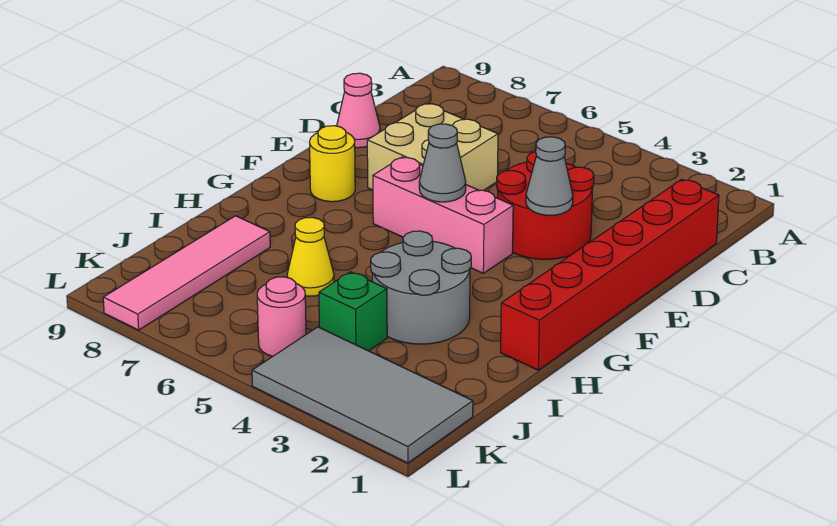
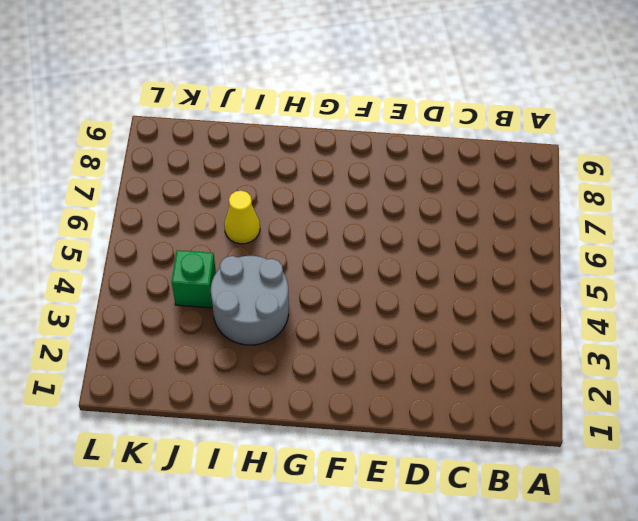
none -> red brick C1:H1 level 1
none -> red round brick D3:E4 level 1
none -> tan brick D6:E7 level 1

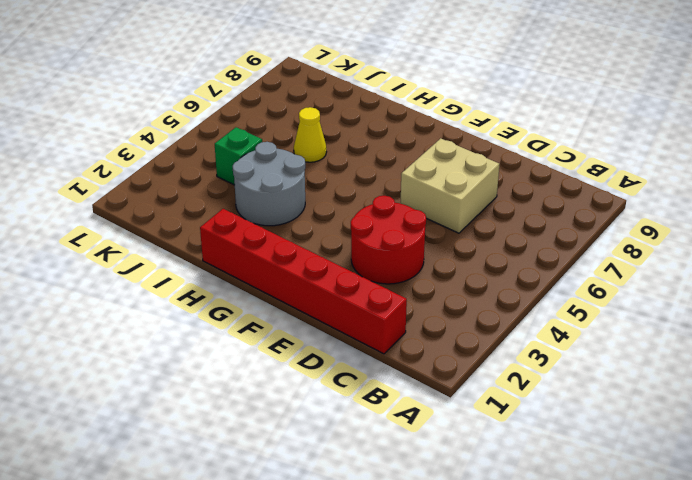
none -> pink cone D9 level 1
none -> pink brick F4:F6 level 1
none -> yellow round brick F8 level 1

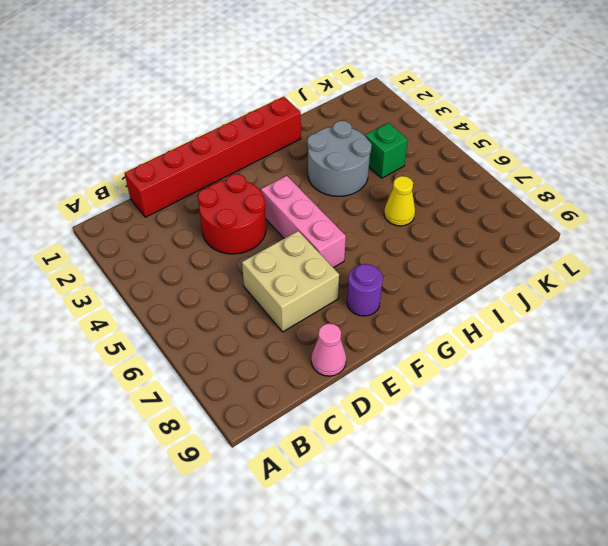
purple round brick F8 level 1 -> yellow round brick F8 level 1
none -> pink tile I8:L8 level 1
none -> grey tile K1:L4 level 1
none -> pink round brick K5 level 1

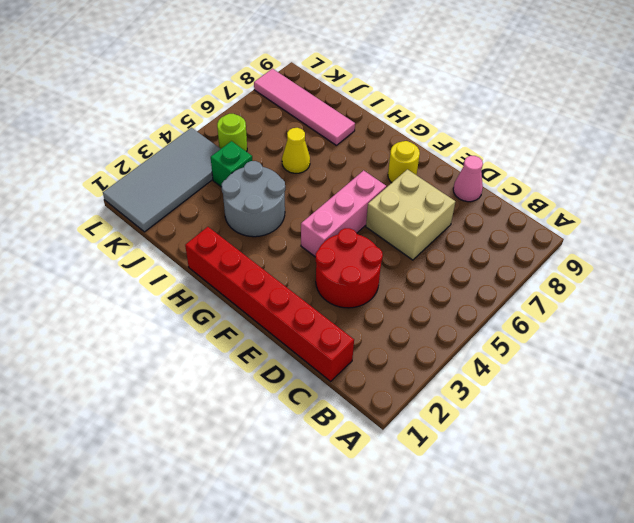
lime round brick K5 level 1 -> pink round brick K5 level 1
none -> grey cone E3 level 2
none -> grey cone F5 level 2

